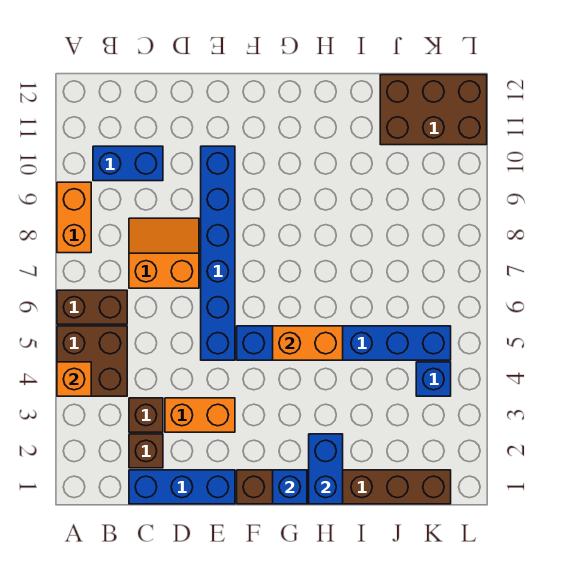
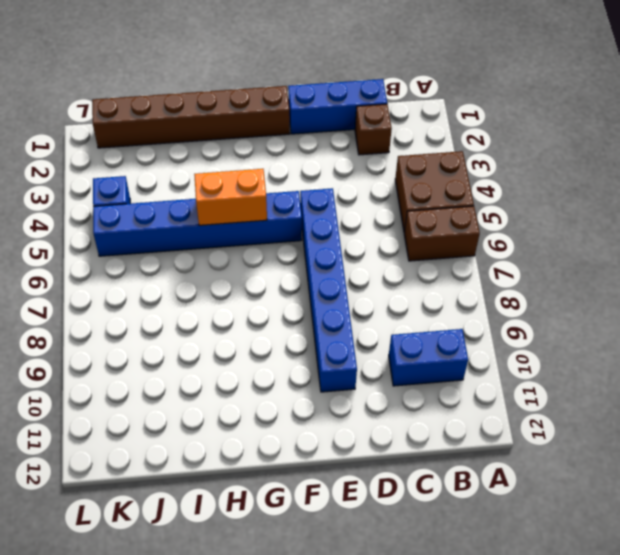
none -> orange brick A8:A9 level 1
none -> brown brick C3 level 1
none -> orange slope C7:D8 level 1 top 7

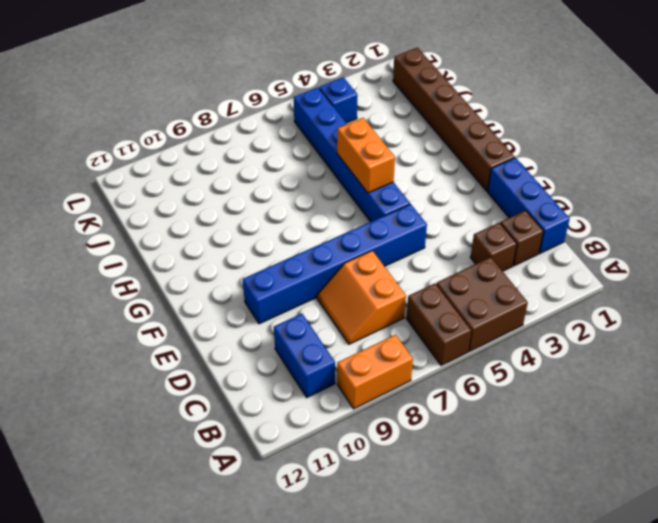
none -> orange brick D3:E3 level 1
none -> brown brick J11:L12 level 1
none -> orange brick A4 level 2

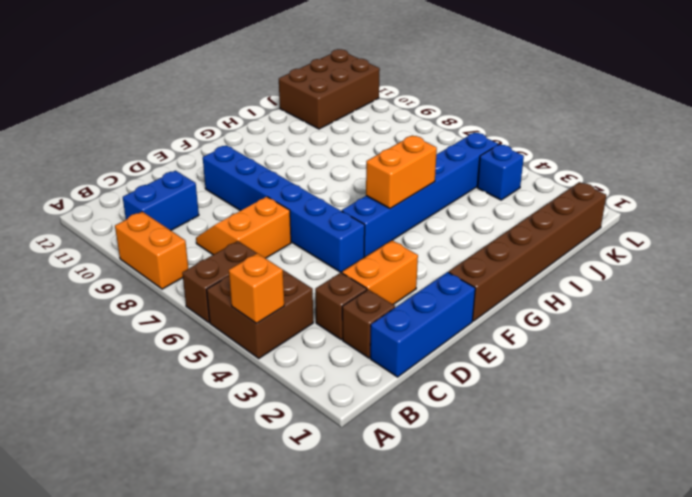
none -> blue brick G1 level 2
none -> blue brick H1:H2 level 2

